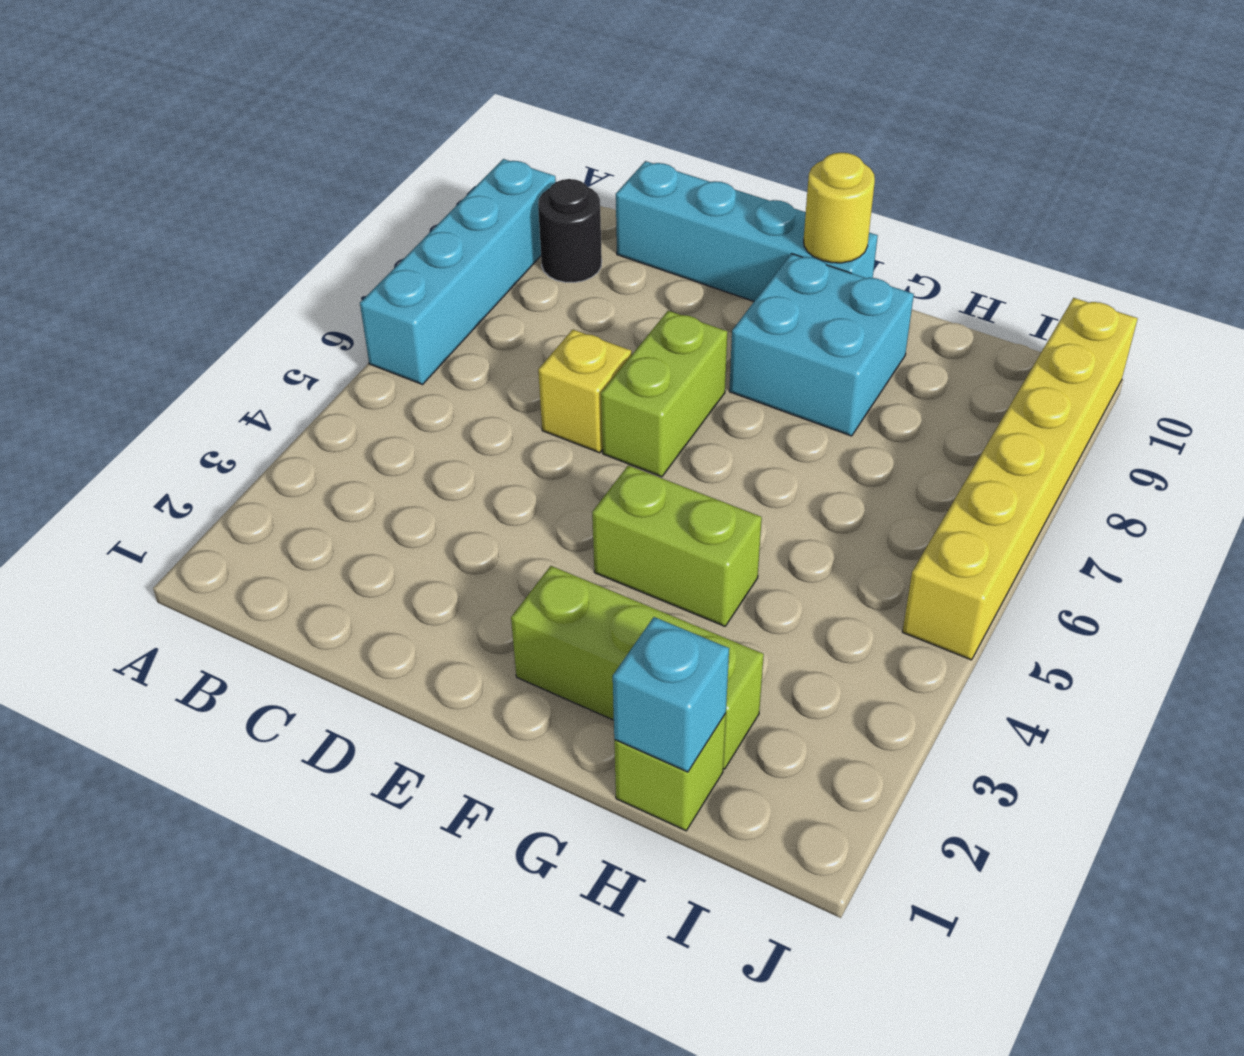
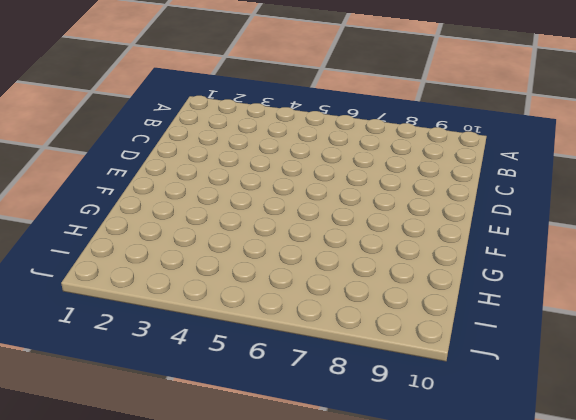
none -> cyan brick A6:A9 level 1
none -> black round brick B9 level 1
none -> cyan brick C10:F10 level 1

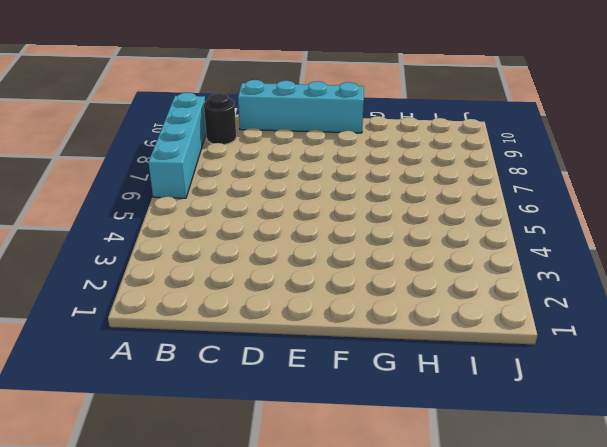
none -> yellow brick D6 level 1
none -> lime brick E6:E7 level 1
none -> lime brick F2:H2 level 1

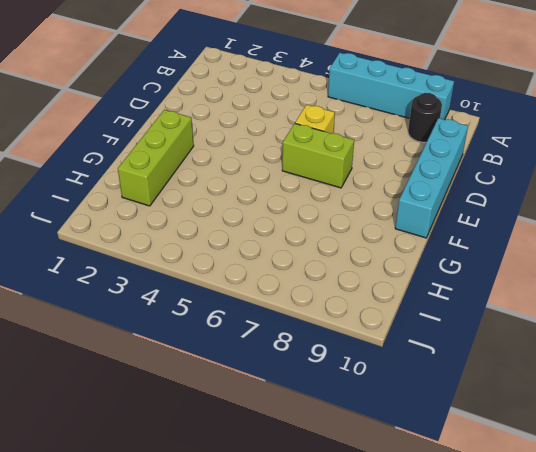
none -> lime brick F4:G4 level 1
none -> cyan brick F8:G9 level 1
none -> lime brick H1 level 1

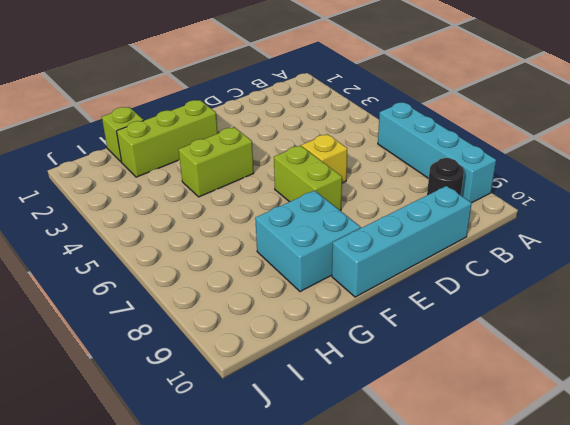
none -> yellow brick J5:J10 level 1
none -> yellow round brick F10 level 2
none -> cyan brick H1 level 2

